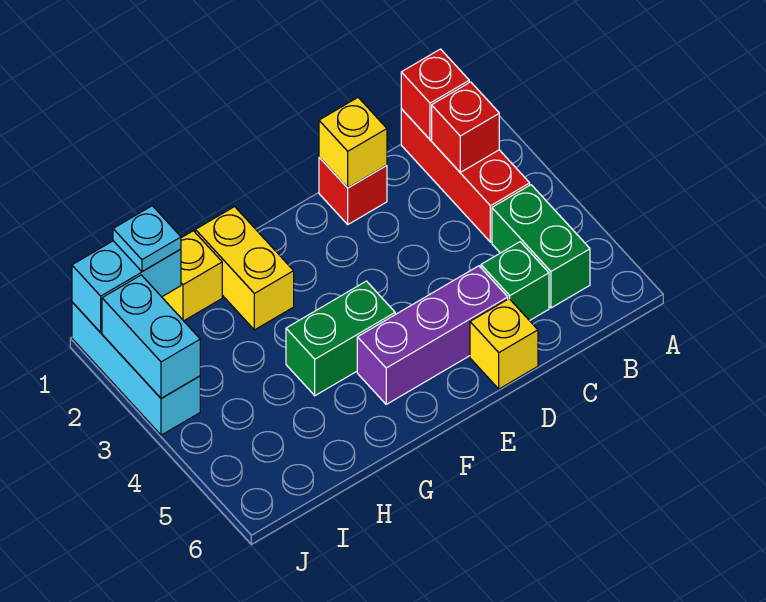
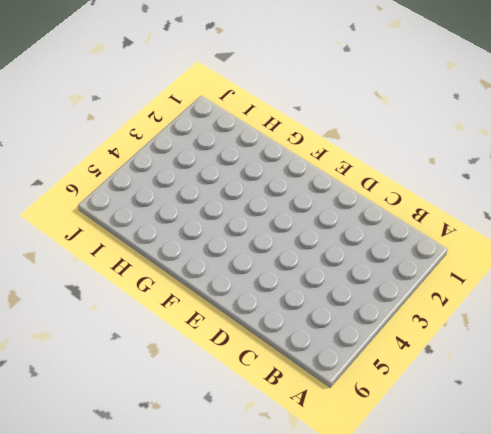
none -> red brick B1:B3 level 1
none -> green brick B4:B5 level 1
none -> green brick C5 level 1

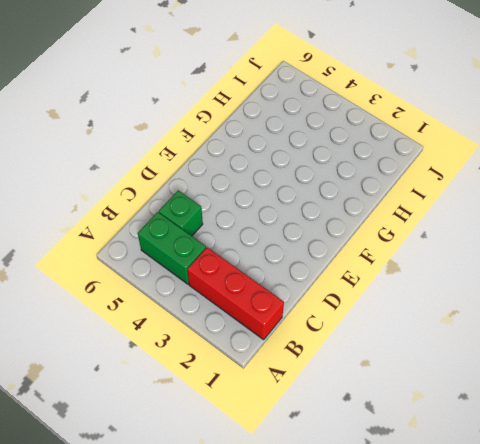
none -> red brick D1 level 1
none -> purple brick D5:F5 level 1
none -> yellow brick D6 level 1

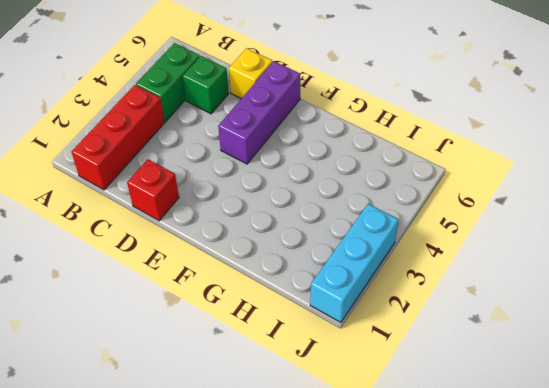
purple brick E4:E6 level 1 -> purple brick D5:F5 level 1
none -> green brick F4:G4 level 1
none -> yellow brick G1:G2 level 1
none -> yellow brick H1 level 1

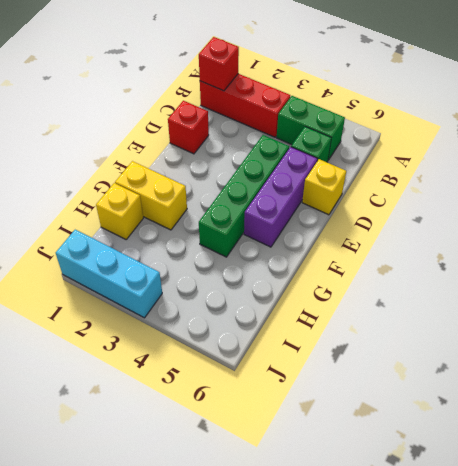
green brick D4:G4 level 1 -> green brick F4:G4 level 1
none -> red brick B2 level 2
none -> yellow brick D1 level 2
none -> cyan brick I1:J1 level 2

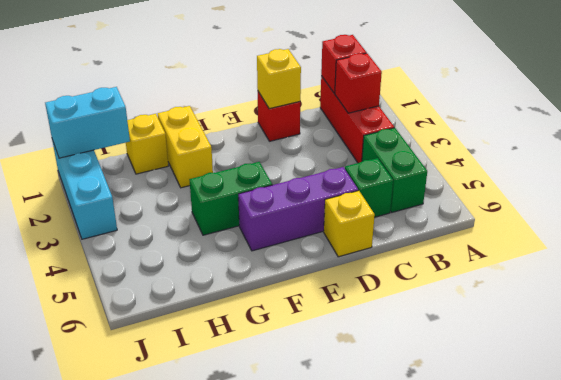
none -> cyan brick J2:J3 level 2
none -> cyan plate I1 level 3

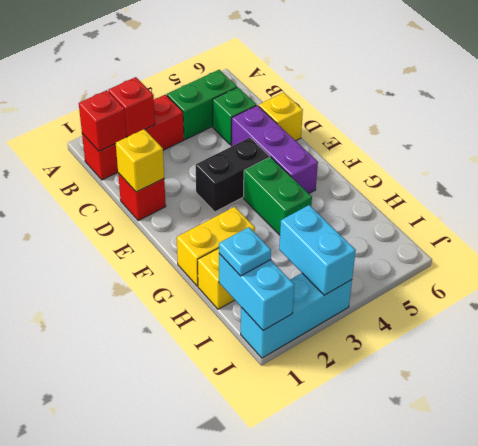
black brick E3:E4 level 1 -> none
cyan brick I3:J3 level 2 -> cyan brick J2:J3 level 2

